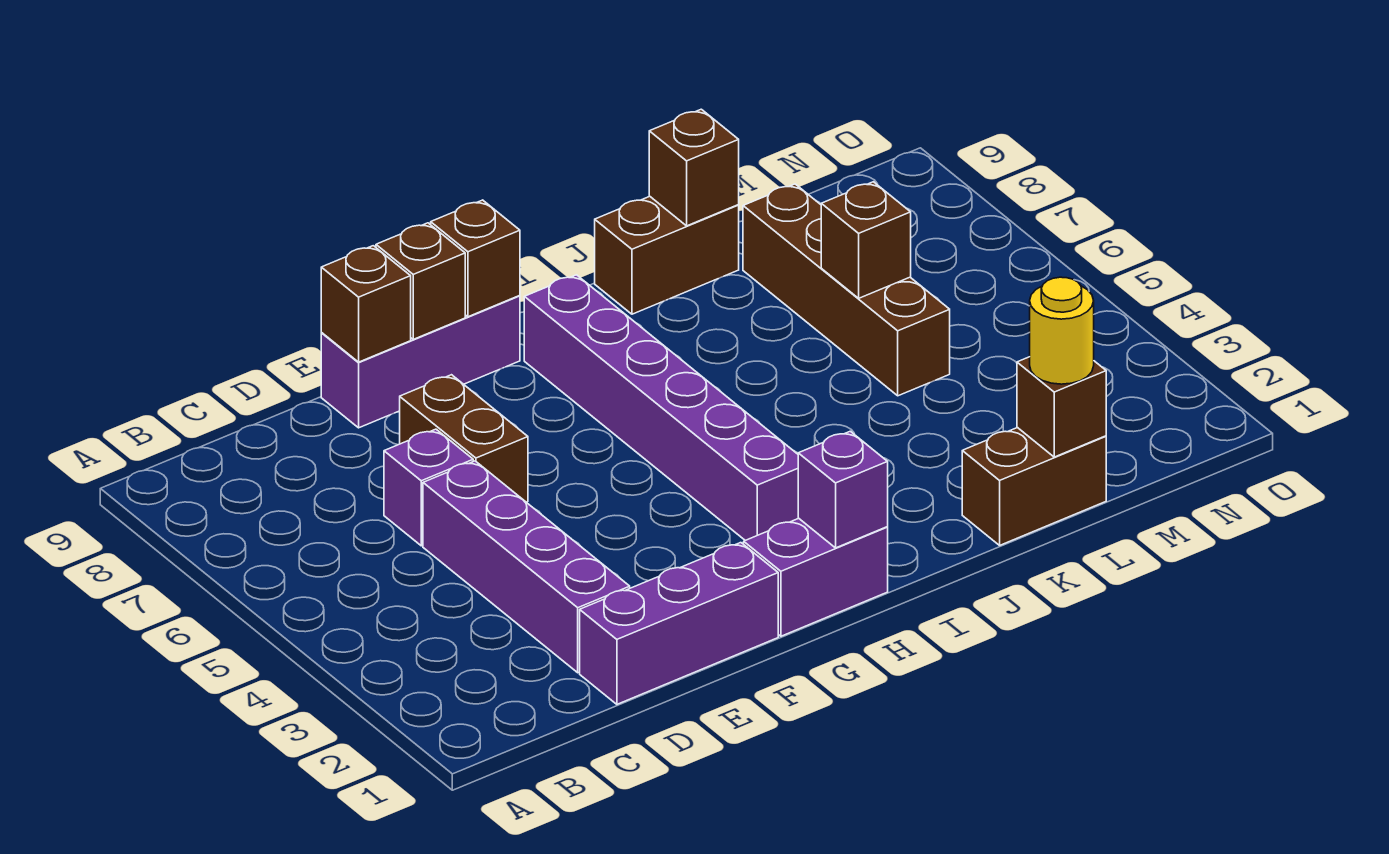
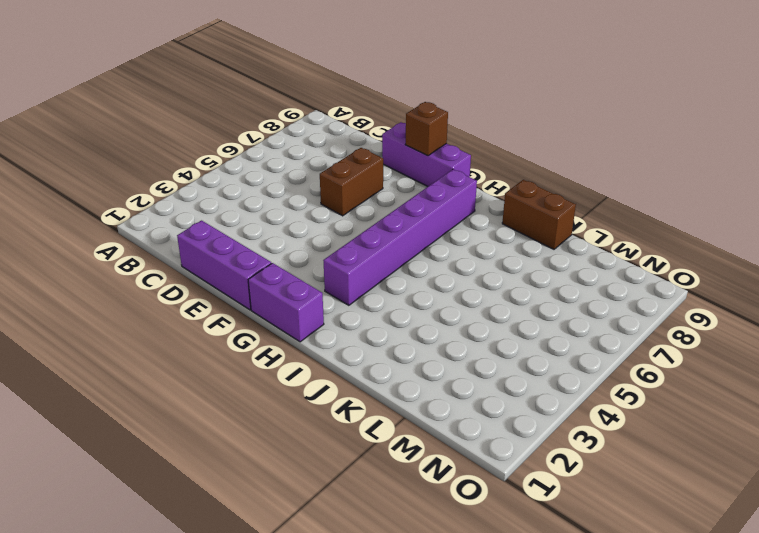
none -> purple brick D2:D5 level 1
none -> purple brick D6 level 1
none -> brown brick K1:L1 level 1

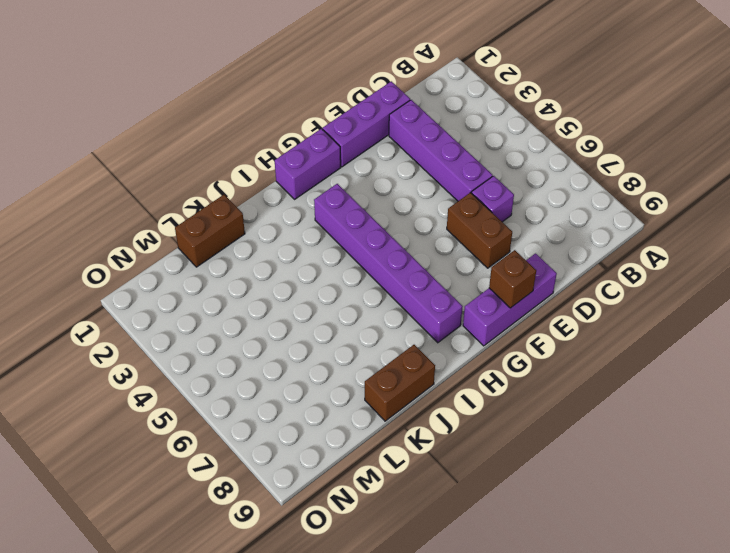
none -> brown brick L5:L8 level 1
none -> brown brick E9 level 2
none -> brown brick G9 level 2

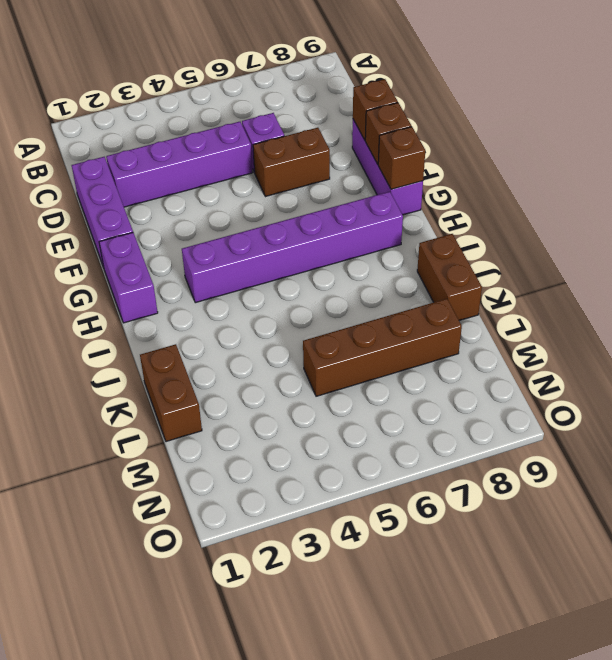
none -> purple brick H1 level 2
none -> brown brick K9 level 2
none -> brown brick L1 level 2

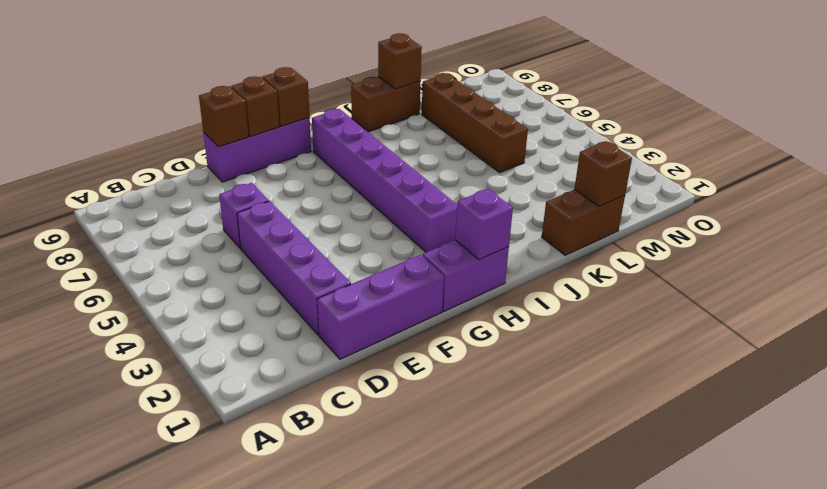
none -> brown brick E6:E7 level 1
none -> brown brick L6 level 2
none -> yellow round brick L1 level 3

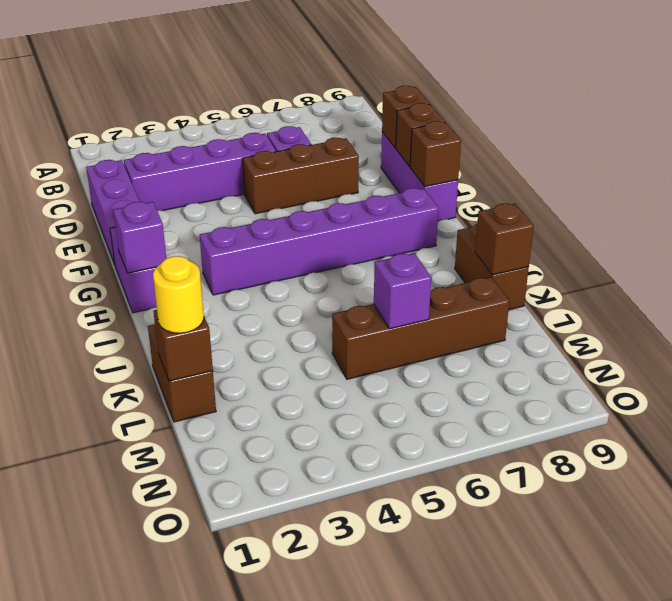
brown brick E5:E7 level 1 -> brown brick E6:E7 level 1
purple brick L6 level 2 -> brown brick L6 level 2

